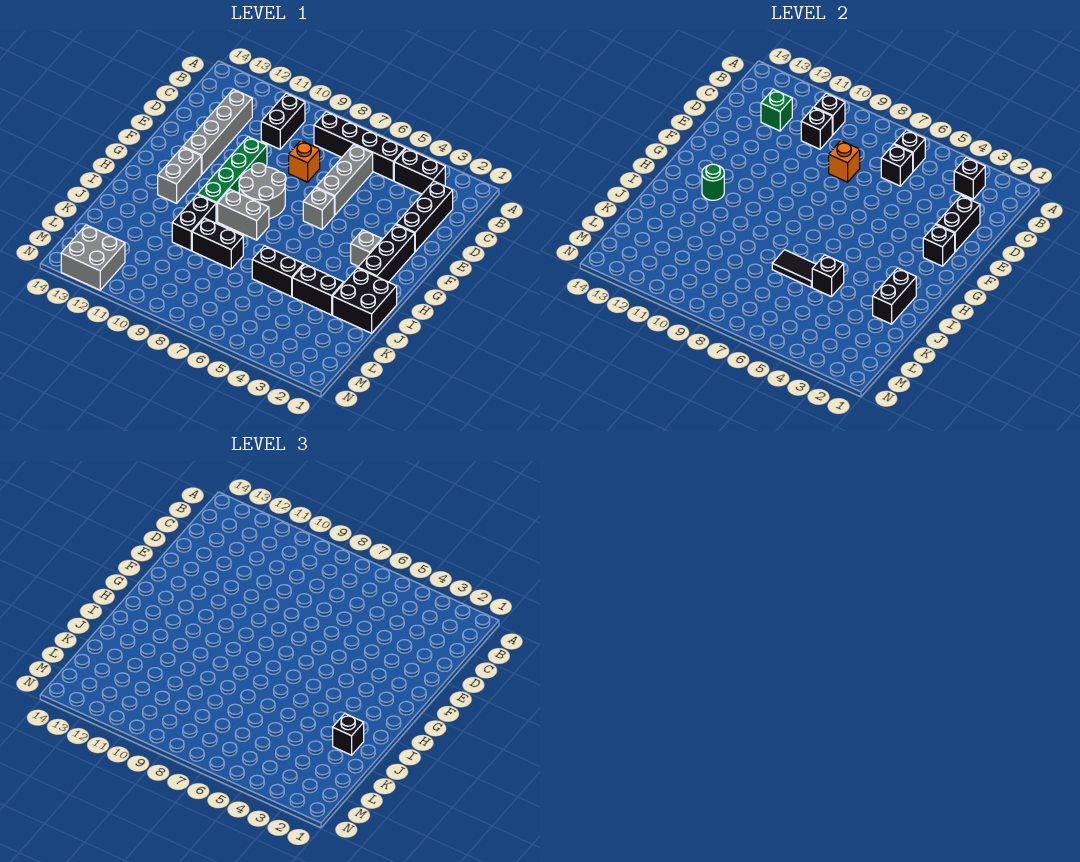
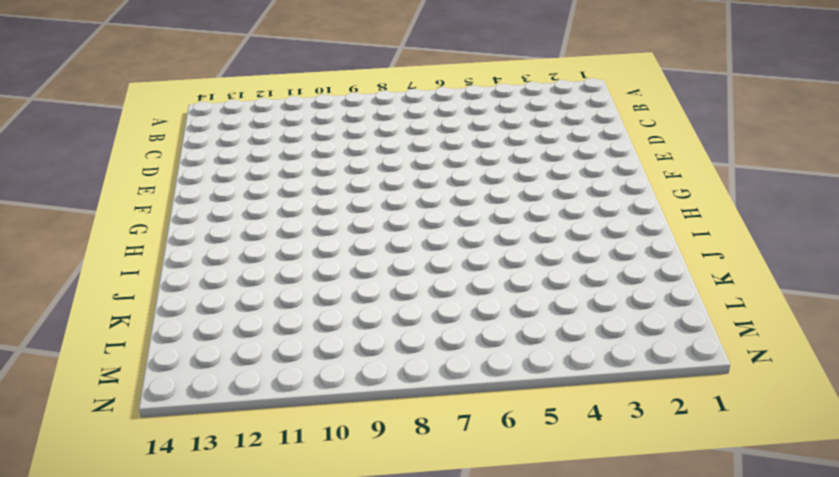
none -> black brick B3:B4 level 1
none -> black brick B5:B8 level 1
none -> black brick B10:C10 level 1
none -> black brick C2:E2 level 1

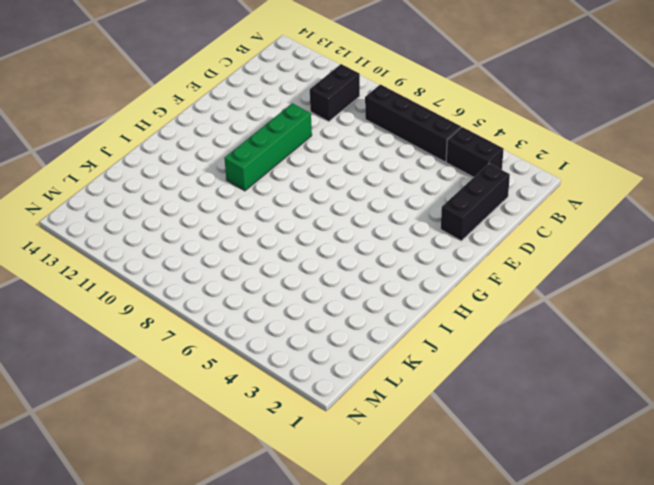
none -> grey brick C6:E6 level 1
none -> grey brick C12:F12 level 1
none -> orange brick D8 level 1
none -> black brick F2:H2 level 1

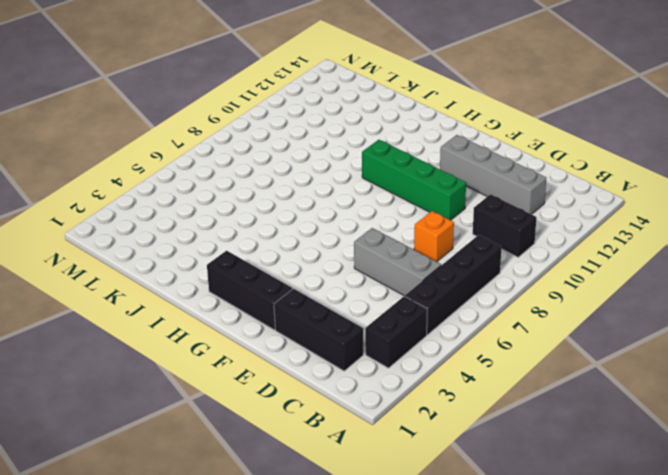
none -> grey brick F6 level 1
none -> grey round brick F8:G9 level 1
none -> grey brick G3 level 1
none -> grey brick G12:H12 level 1

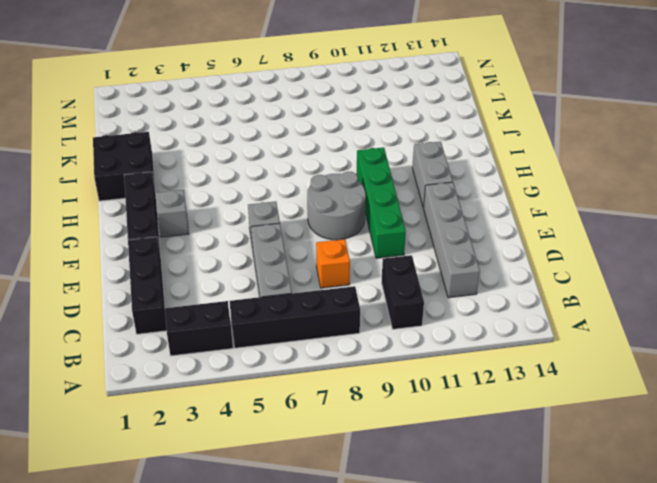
none -> grey brick H8:H9 level 1
none -> black brick I10:J10 level 1
none -> black brick J3:J4 level 1
none -> black brick J5:J6 level 1

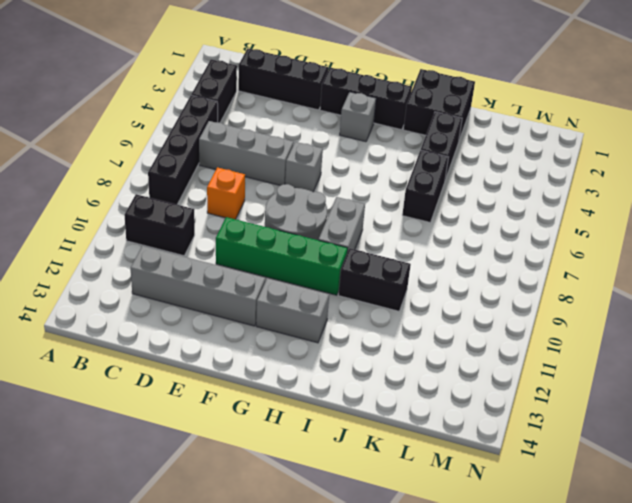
none -> black brick J8:J9 level 1
none -> grey brick M12:N13 level 1
none -> black brick B3 level 2
none -> black brick B6 level 2

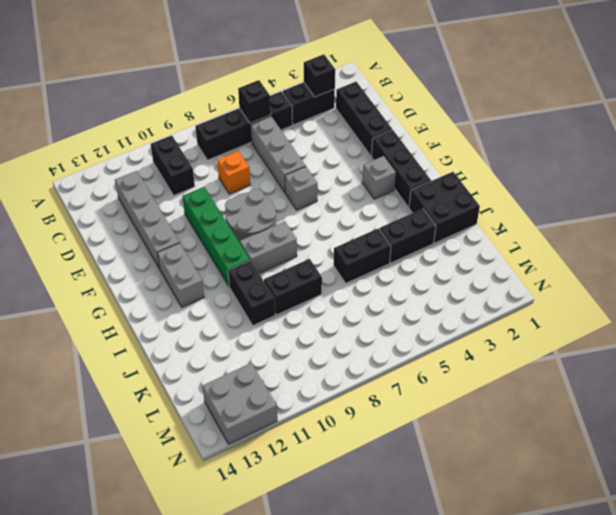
none -> black brick B10 level 2
none -> black brick C6 level 2
none -> black brick C10 level 2
none -> green brick C12 level 2

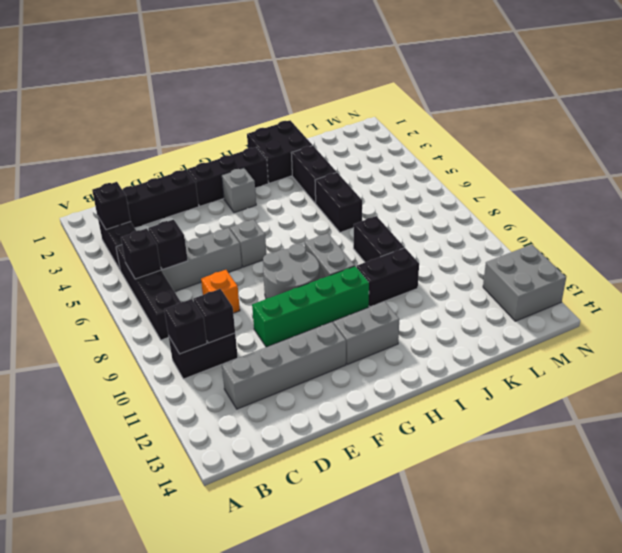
none -> green brick C12 level 2
none -> black brick D2:E2 level 2
none -> orange brick D8 level 2
none -> black brick F2 level 2

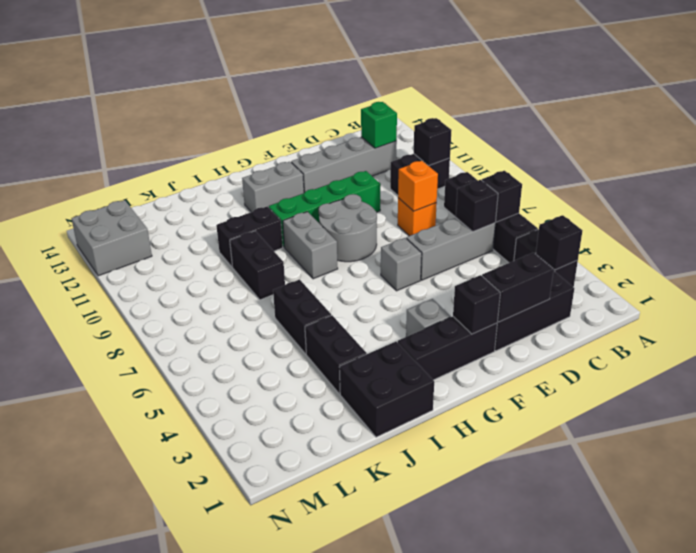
none -> black brick C10 level 2
none -> green round brick H12 level 2
none -> black brick I2:J2 level 2
none -> black brick J5 level 2

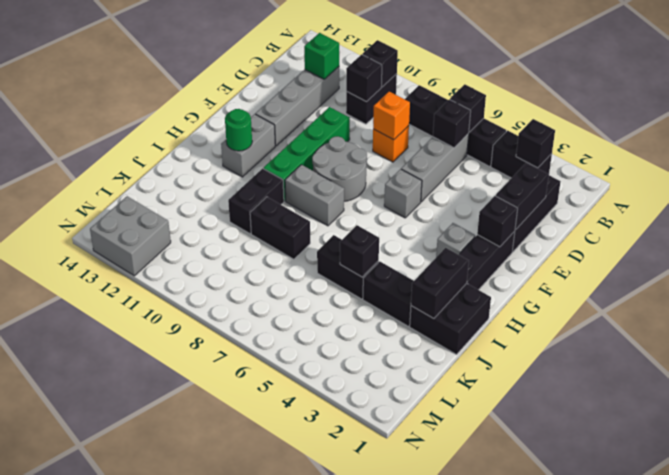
none -> black tile J6:J7 level 2
none -> black brick J2 level 3

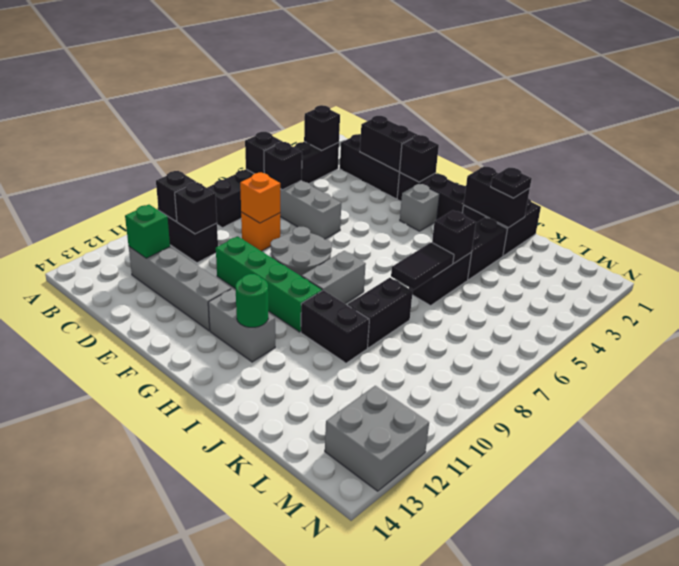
black plate J2 level 3 -> black brick J2 level 3
none -> grey brick F6 level 1

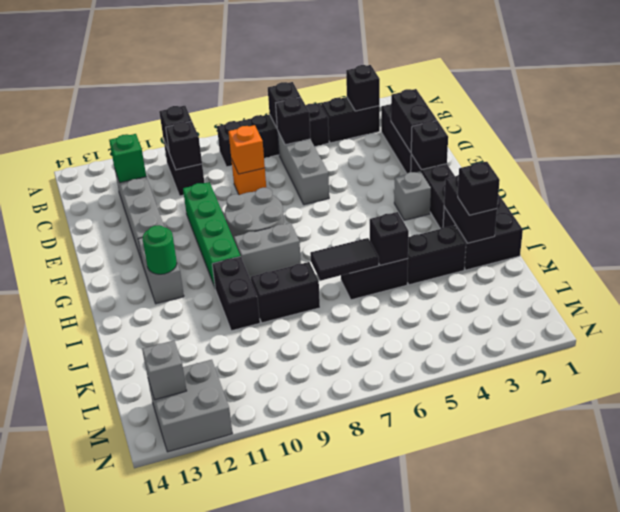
grey brick M13 level 2 -> grey brick F6 level 1

